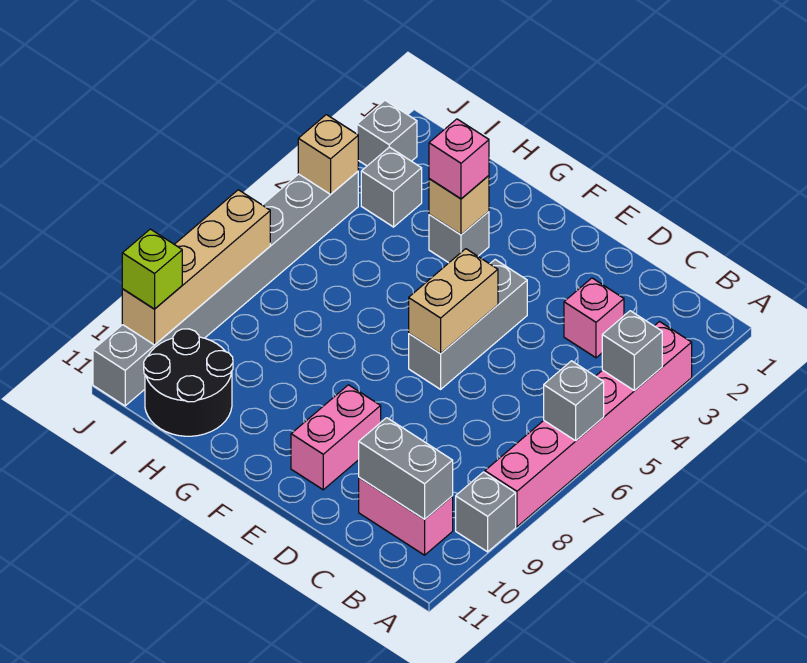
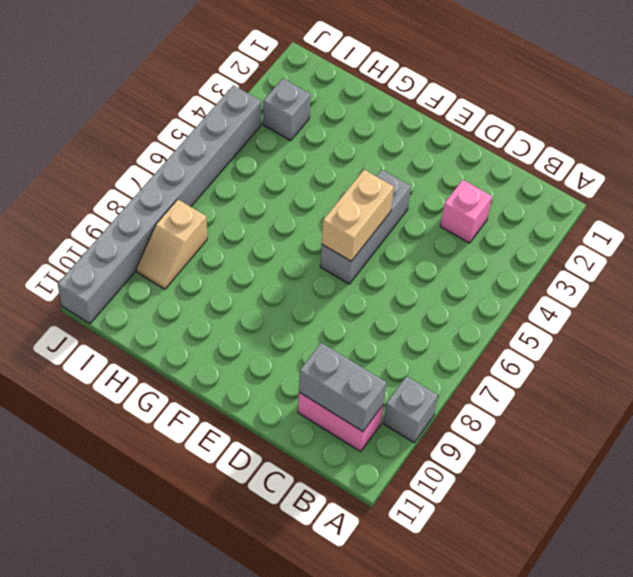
tan slope I8:I9 level 1 top 8 -> none
none -> pink brick A3:A8 level 1
none -> pink brick E9:E10 level 1
none -> grey brick G3 level 1

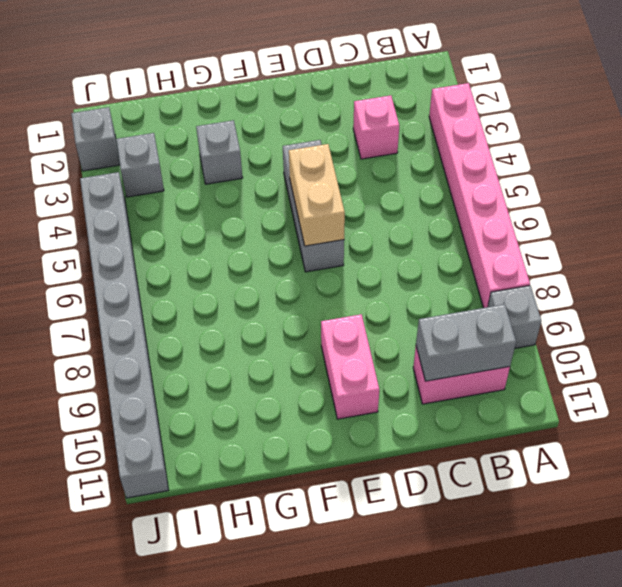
none -> black round brick H10:I11 level 1
none -> grey brick A4 level 2
none -> grey brick A6 level 2

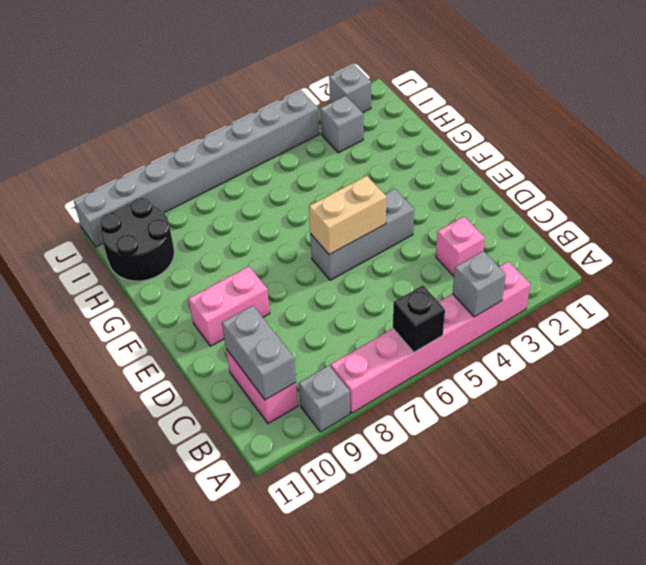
black brick A6 level 2 -> grey brick A6 level 2
none -> grey brick G3 level 1
none -> tan brick G3 level 2
none -> tan brick J4 level 2

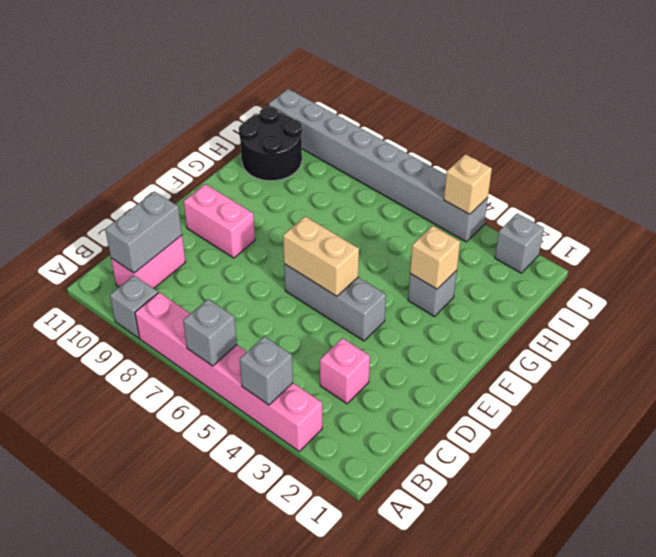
none -> grey brick I3 level 1
none -> tan brick J7:J10 level 2
none -> pink brick G3 level 3

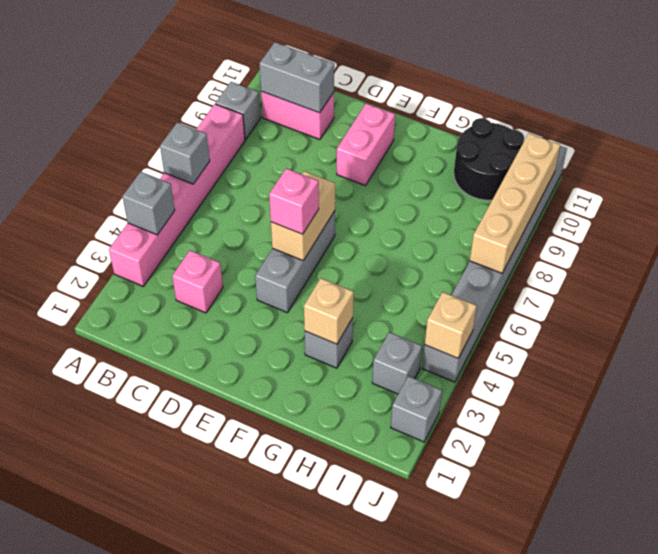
pink brick E5 level 3 -> pink brick G3 level 3
none -> lime brick J10 level 3

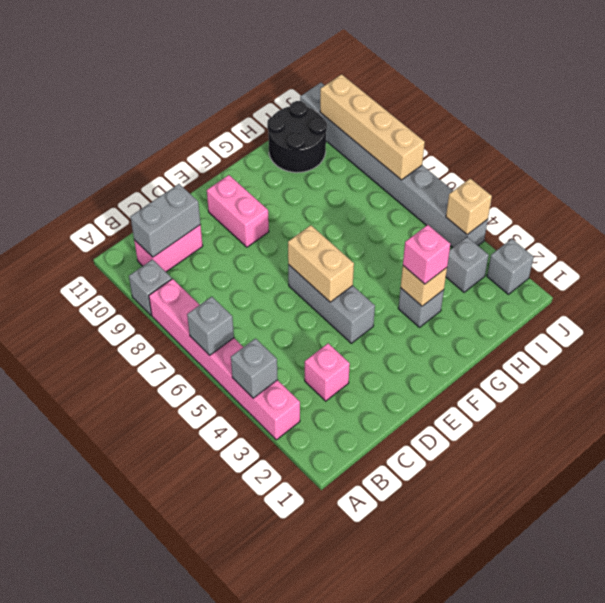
none -> lime brick J10 level 3

